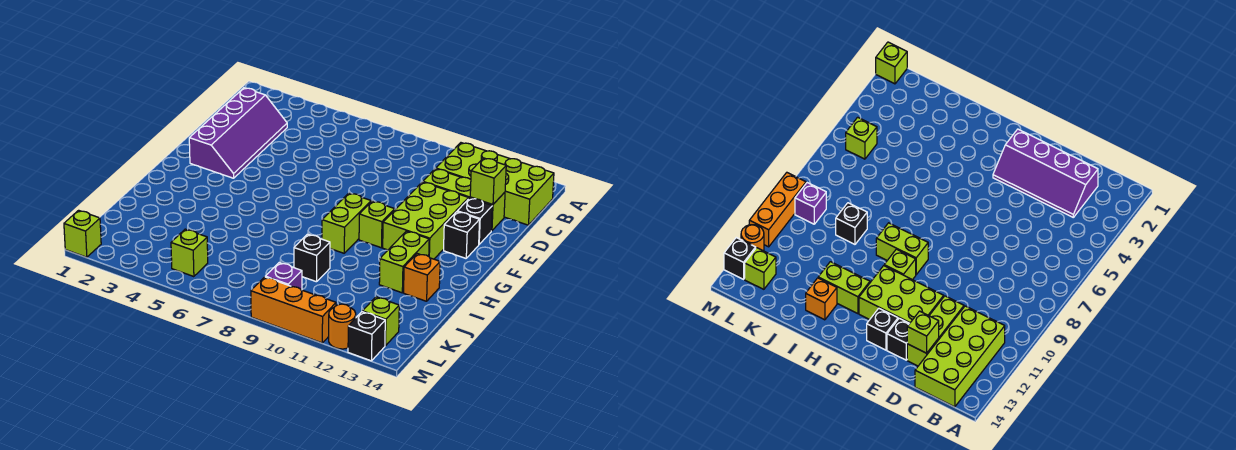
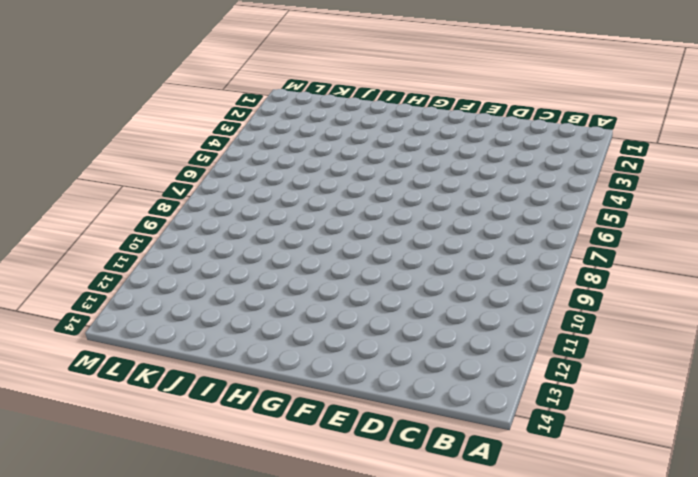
none -> lime brick B11:C14 level 1
none -> purple slope C2:F3 level 1 top 2
none -> lime brick D11:D13 level 1

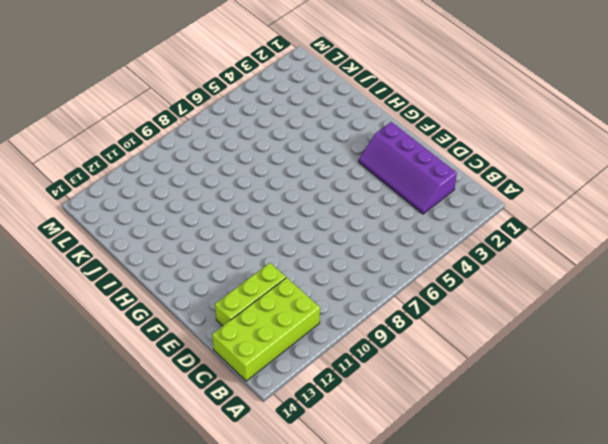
none -> lime brick E11:G12 level 1
none -> black brick E13 level 1
none -> black brick F13 level 1

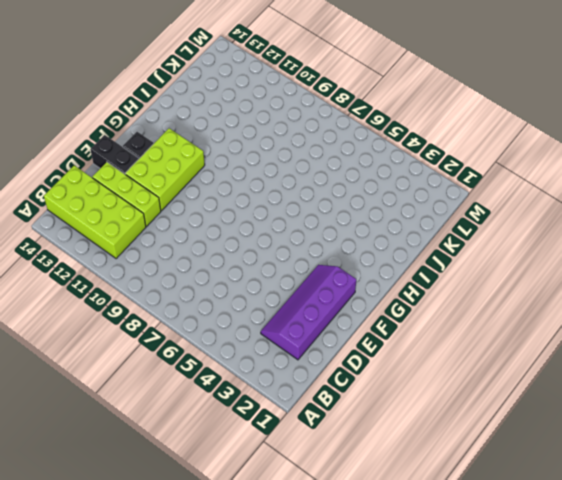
black brick E13:E14 level 1 -> black brick E13 level 1
none -> lime brick G9:H9 level 1
none -> lime brick G10 level 1
none -> lime brick H12:I12 level 1

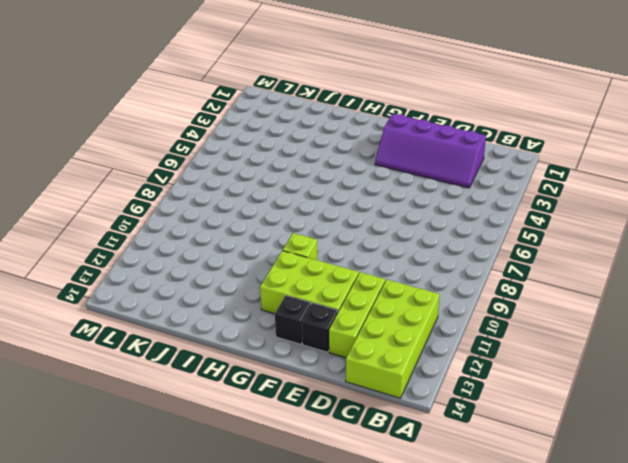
none -> lime brick G9:H9 level 1
none -> lime brick H12:I12 level 1
none -> orange brick I13 level 1

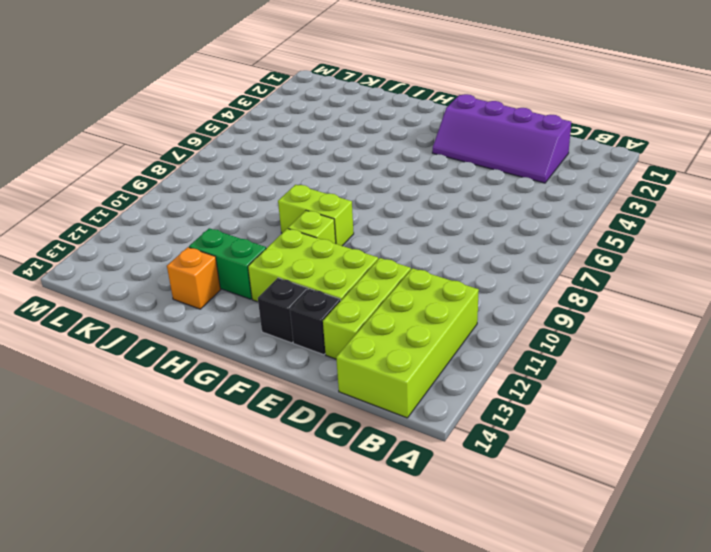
green brick H12:I12 level 1 -> lime brick H12:I12 level 1
none -> black brick J9 level 1
none -> lime brick L5 level 1
none -> purple brick L9 level 1

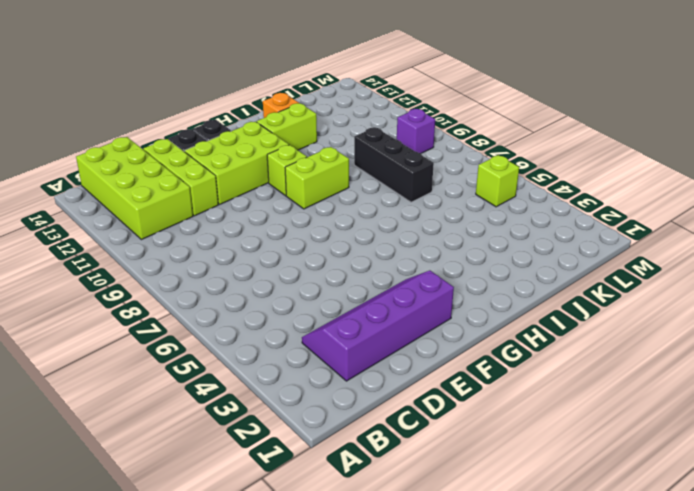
black brick J7:J9 level 1 -> black brick J9 level 1
none -> lime brick L13 level 1
none -> lime brick M1 level 1
none -> orange brick M9:M11 level 1

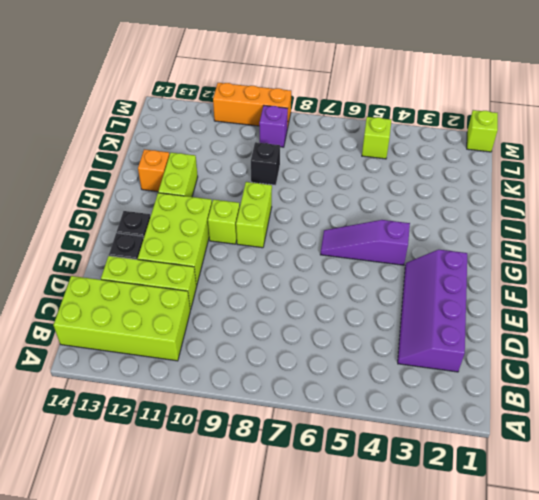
purple slope G4:G6 level 1 top 4 -> none
none -> lime brick L13 level 1
none -> orange round brick M12 level 1
none -> black brick M13 level 1

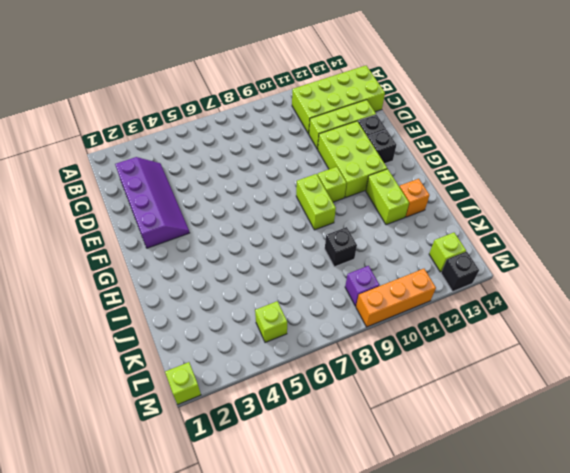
none -> orange round brick M12 level 1
none -> lime brick D13 level 2

